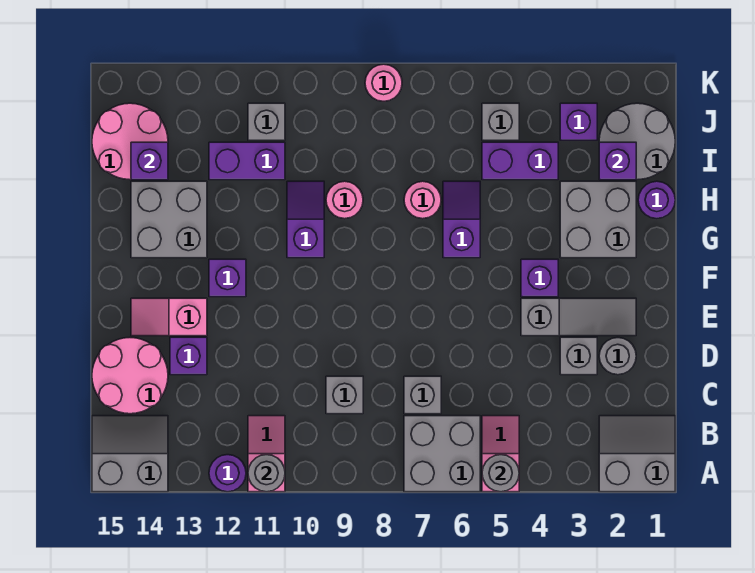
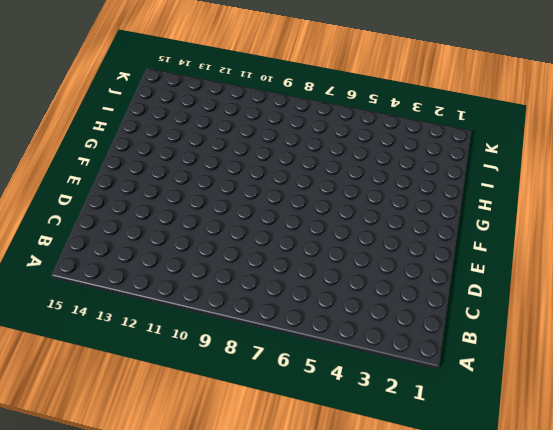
none -> grey slope A1:B2 level 1 top A
none -> pink slope A5:B5 level 1 top A
none -> grey brick A6:B7 level 1
none -> pink slope A11:B11 level 1 top A

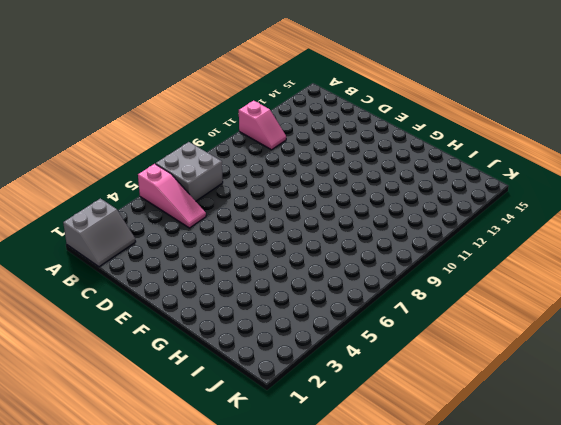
pink slope A5:C5 level 1 top A -> pink slope A5:B5 level 1 top A
none -> purple round brick A12 level 1
none -> grey slope A14:B15 level 1 top A
none -> grey brick C7 level 1
none -> grey brick C9 level 1

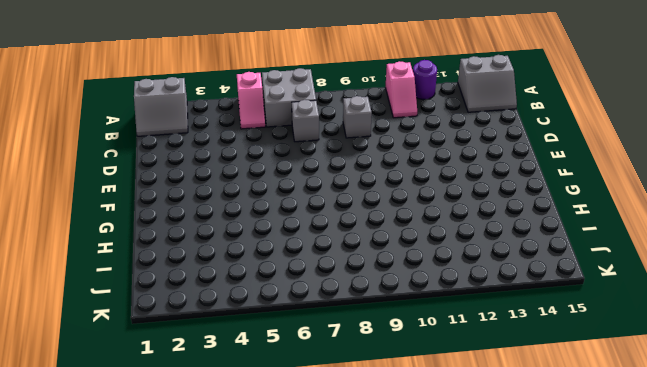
none -> pink round brick C14:D15 level 1
none -> grey round brick D2 level 1
none -> grey brick D3 level 1
none -> purple brick D13 level 1

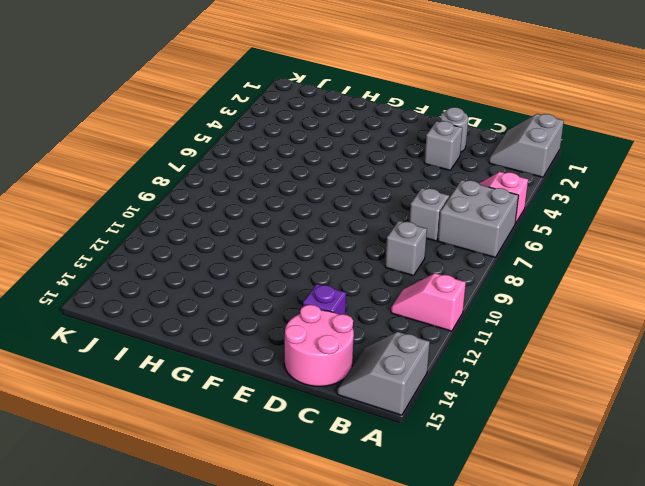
none -> purple round brick A12 level 1
none -> grey slope E2:E4 level 1 top 4
none -> pink slope E13:E14 level 1 top 13
none -> purple brick F4 level 1

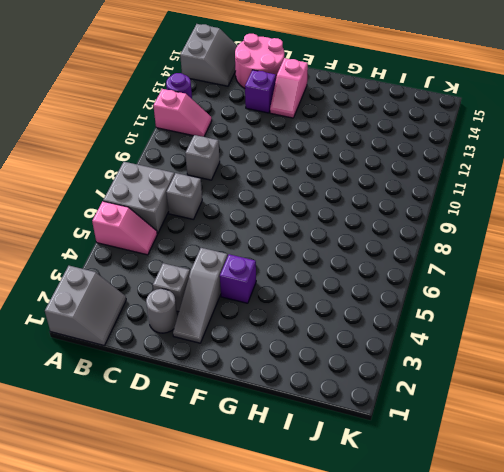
pink slope E13:E14 level 1 top 14 -> pink slope E13:E14 level 1 top 13
none -> purple brick F12 level 1
none -> grey brick G2:H3 level 1
none -> purple slope G6:H6 level 1 top G
none -> purple slope G10:H10 level 1 top G

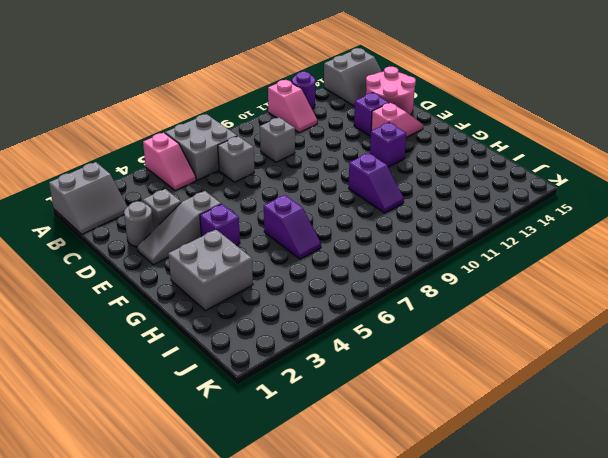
none -> grey brick G13:H14 level 1
none -> purple round brick H1 level 1
none -> pink round brick H7 level 1
none -> pink round brick H9 level 1

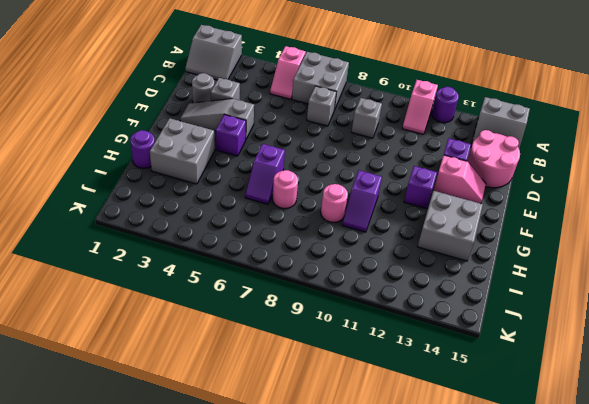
none -> grey round brick I1:J2 level 1
none -> purple brick I4:I5 level 1
none -> purple brick I11:I12 level 1
none -> pink round brick I14:J15 level 1

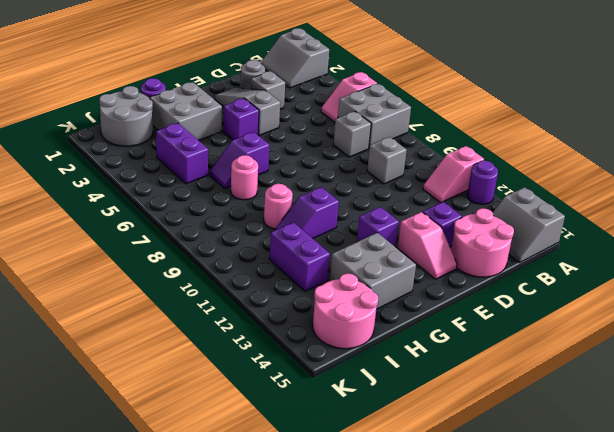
none -> purple brick J3 level 1
none -> grey brick J5 level 1
none -> grey brick J11 level 1
none -> pink round brick K8 level 1

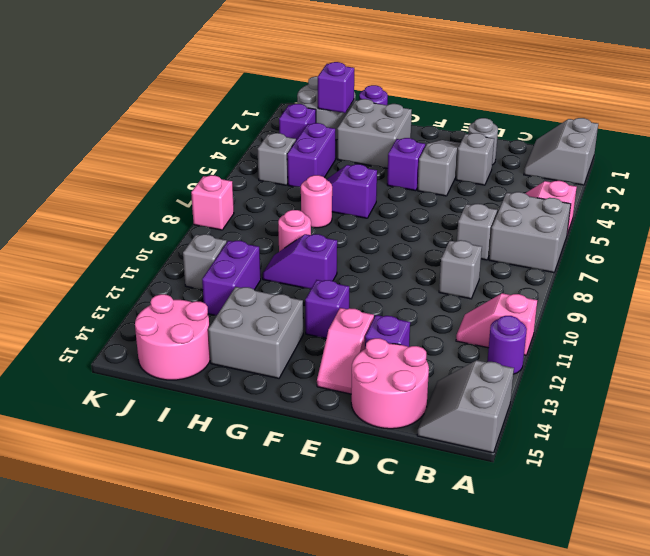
pink brick K8 level 1 -> pink round brick K8 level 1
none -> grey round brick A5 level 2
none -> grey round brick A11 level 2
none -> purple brick I14 level 2

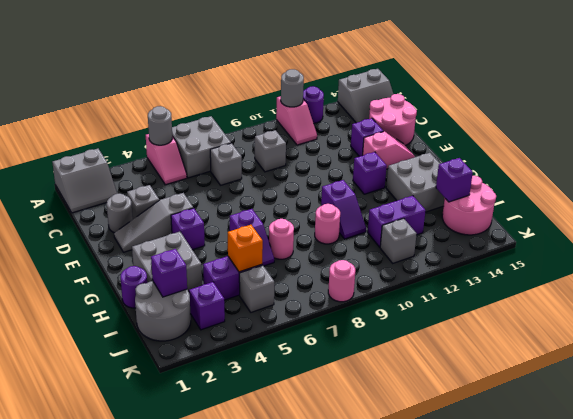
orange brick I5 level 2 -> none

